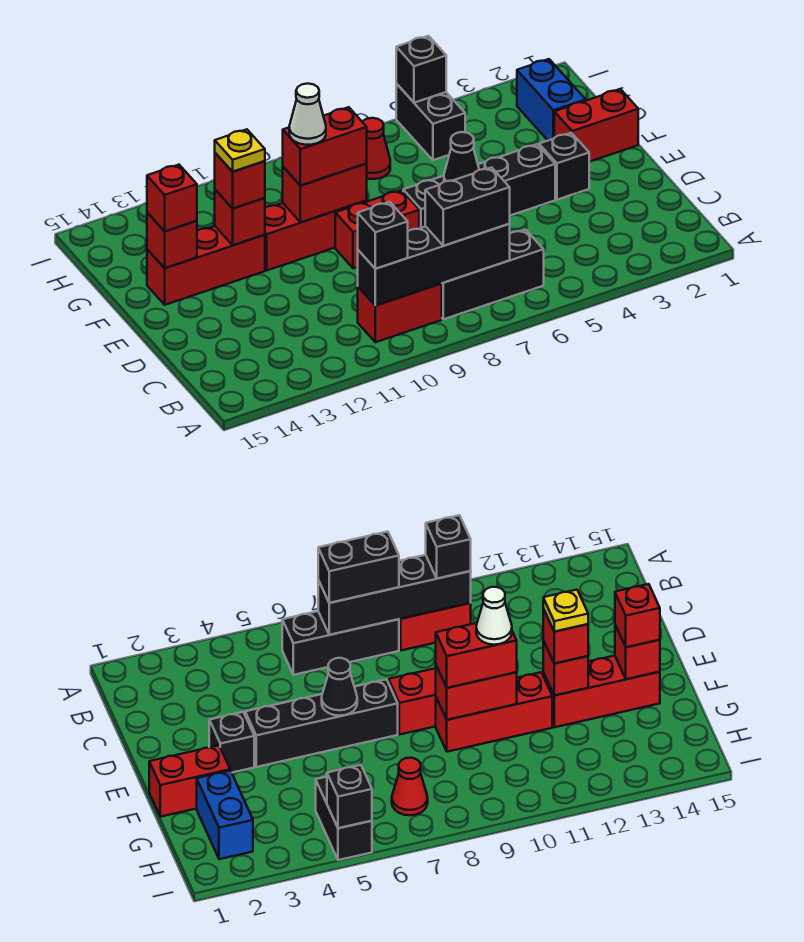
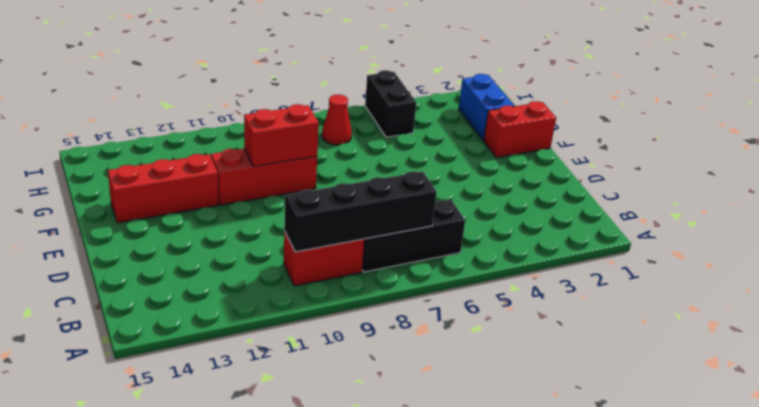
none -> black brick E3 level 1
none -> black brick E4:E7 level 1
none -> red brick E8:E9 level 1

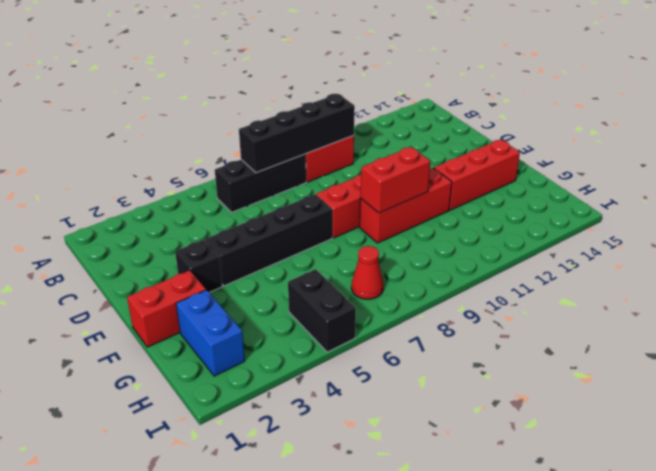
none -> black cone E6 level 2
none -> red brick F12 level 2
none -> red brick F14 level 2

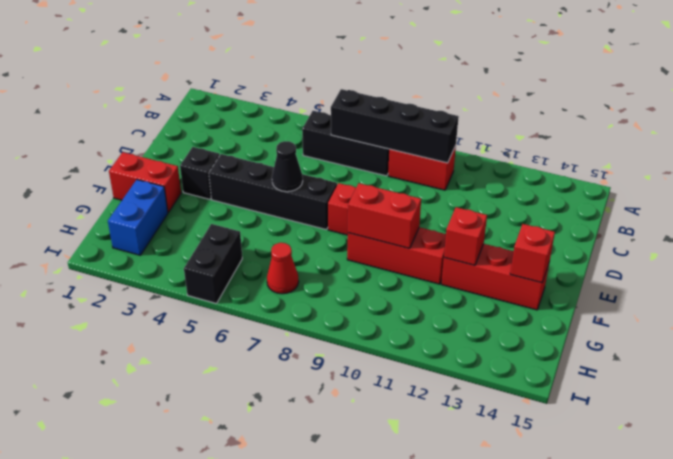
none -> black brick I5 level 2
none -> black brick B7:B8 level 3
none -> black brick B10 level 3

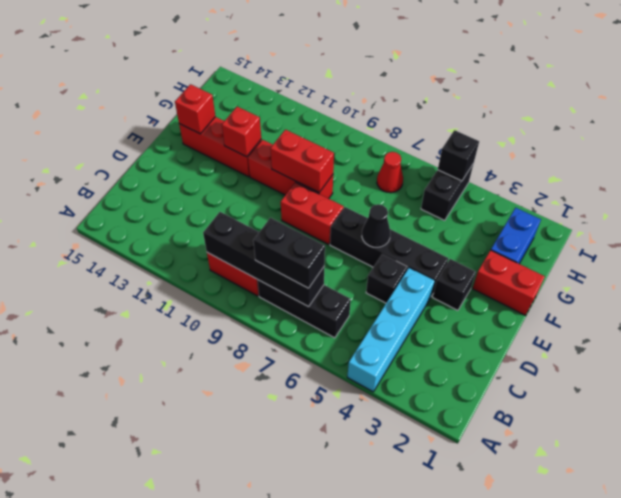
cyan brick A4:D4 level 1 -> none
black brick D5 level 1 -> black brick B10 level 3
none -> red brick F9:F10 level 3
none -> red brick F12 level 3
none -> red brick F14 level 3

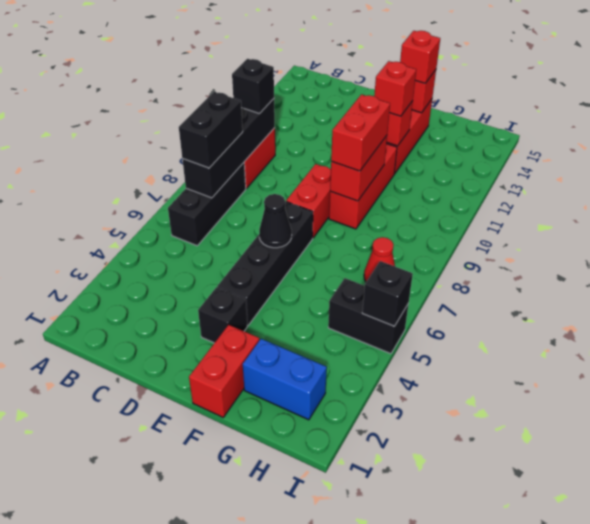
none -> white cone F10 level 4
none -> yellow plate F12 level 4

